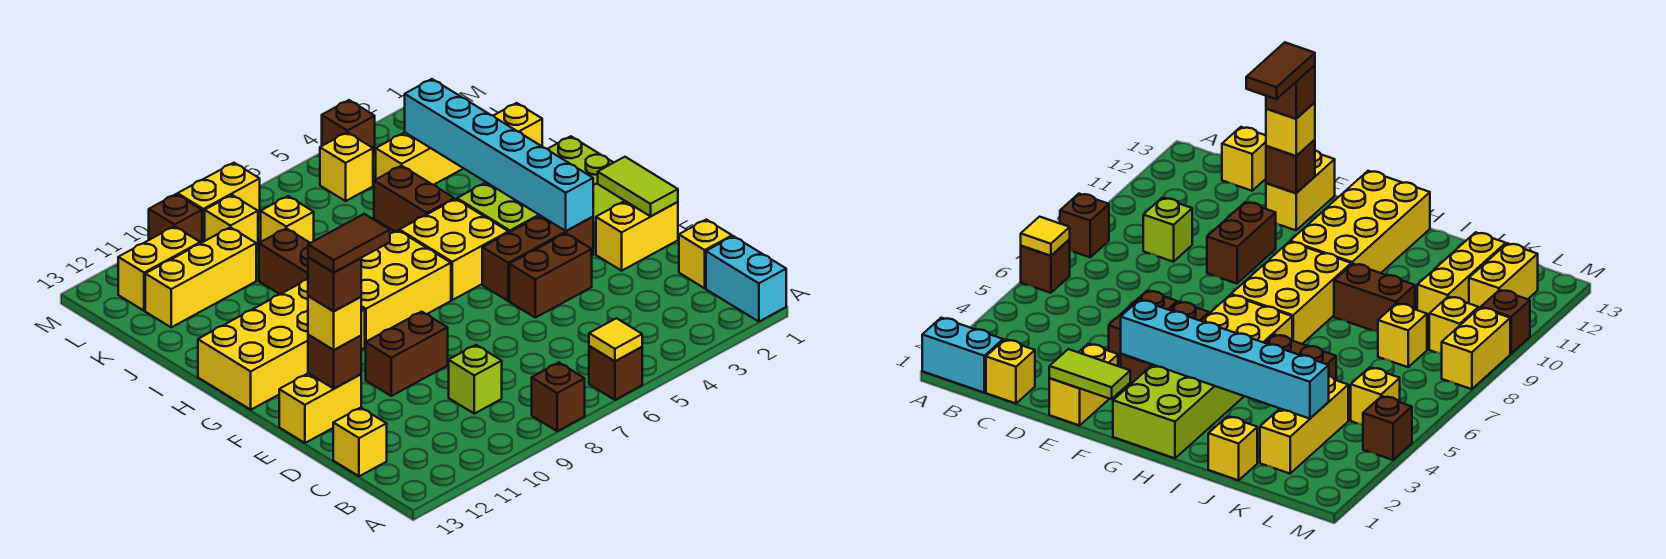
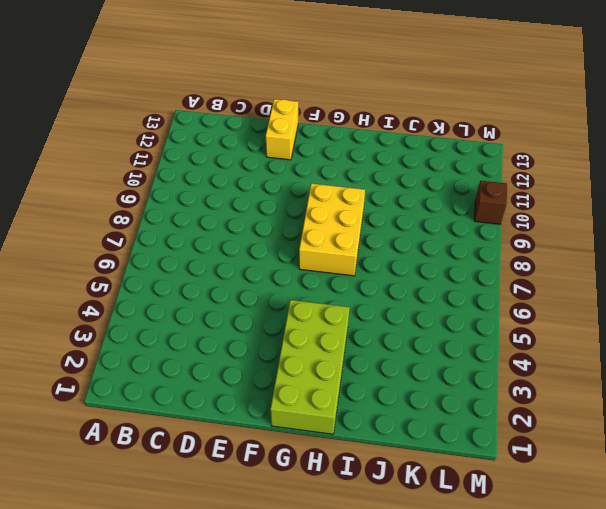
none -> cyan brick A1:B1 level 1
none -> brown brick A6 level 1
none -> brown brick A8 level 1
none -> yellow brick C1 level 1

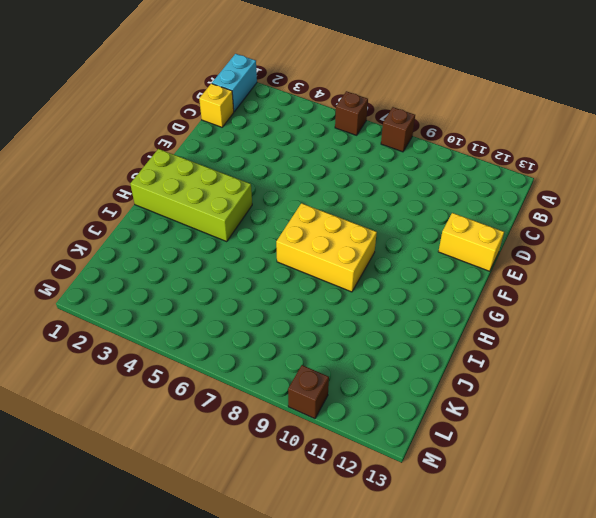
none -> lime brick C9 level 1
none -> yellow brick C13 level 1
none -> yellow brick E1:E2 level 1
none -> brown brick E4:E5 level 1

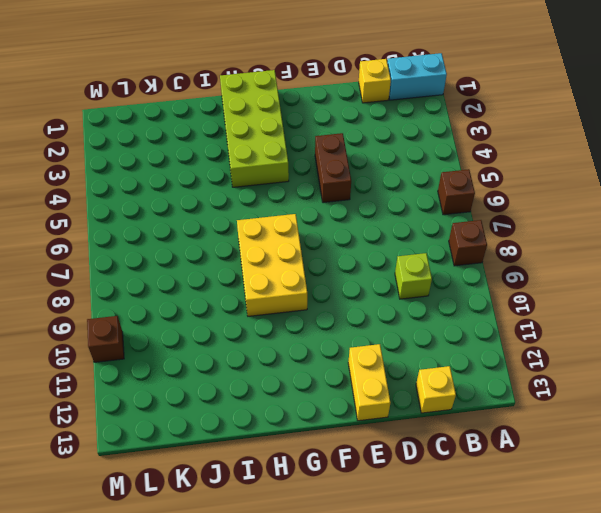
none -> yellow brick E1:E2 level 1
none -> brown brick E9:E10 level 1
none -> brown brick F3:F5 level 1
none -> yellow brick G5:H6 level 1

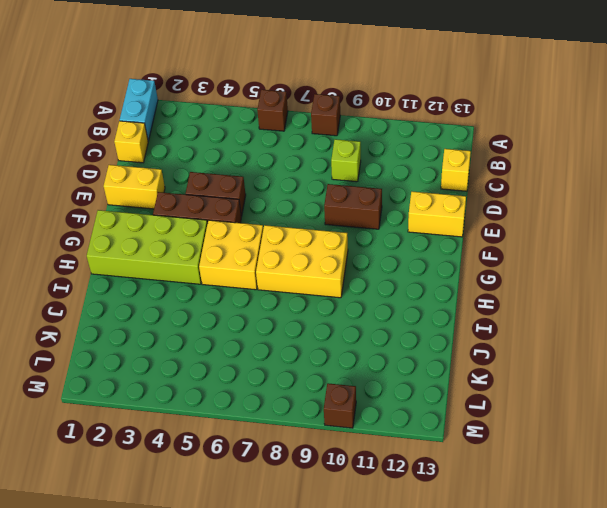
none -> yellow brick G10:H13 level 1
none -> brown brick I5:J5 level 1
none -> brown brick I9:J9 level 1
none -> yellow brick J1 level 1

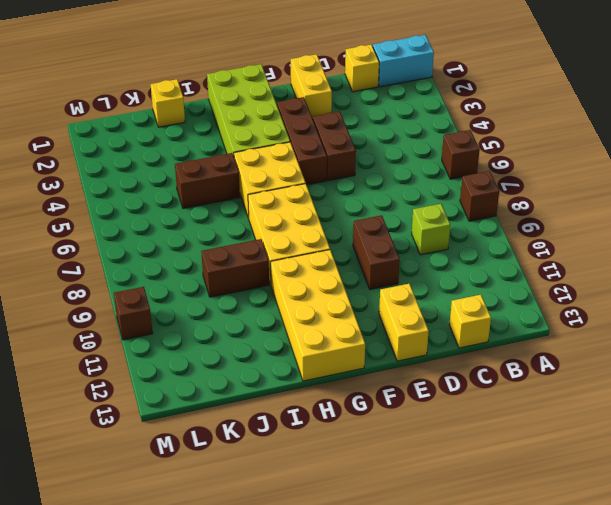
none -> yellow brick K2:K4 level 1
none -> yellow brick K8 level 1
none -> yellow brick K10:K12 level 1
none -> yellow brick L5 level 1

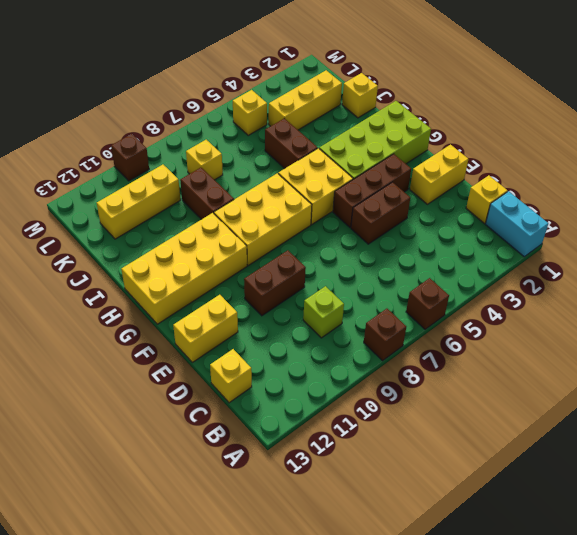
none -> yellow brick L9 level 1
none -> yellow brick L11:L12 level 1
none -> brown brick M4 level 1
none -> yellow brick M8:M9 level 1

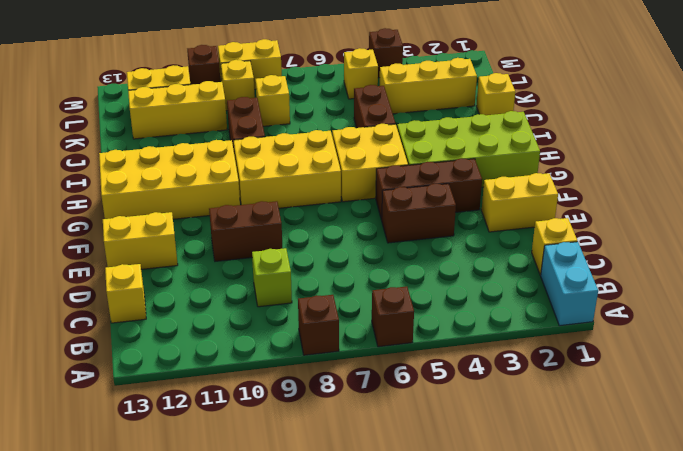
none -> yellow tile A6 level 2
none -> lime tile E1:F1 level 2
none -> brown brick E12 level 2
none -> cyan brick F3:K3 level 2

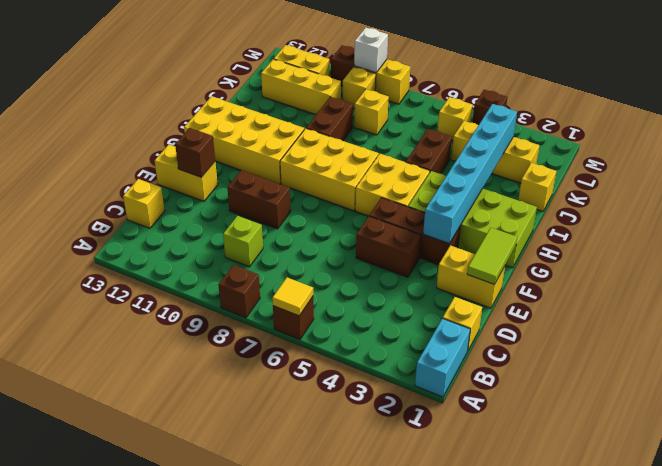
white brick M9 level 2 -> none
none -> yellow brick E12 level 3
none -> brown brick E12 level 4
none -> brown tile E11:E12 level 5

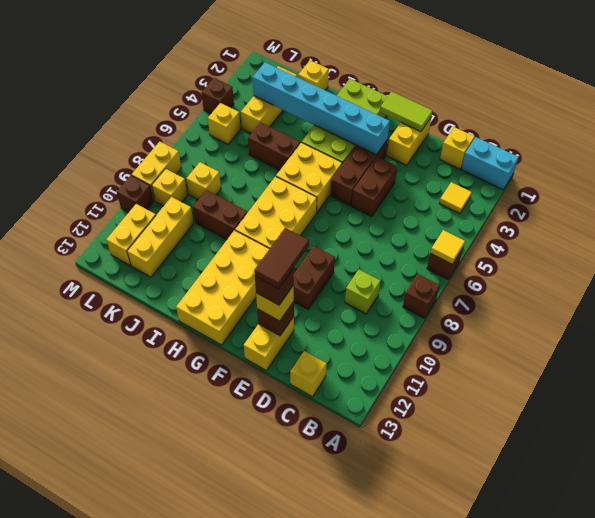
yellow tile B3 level 1 -> none

